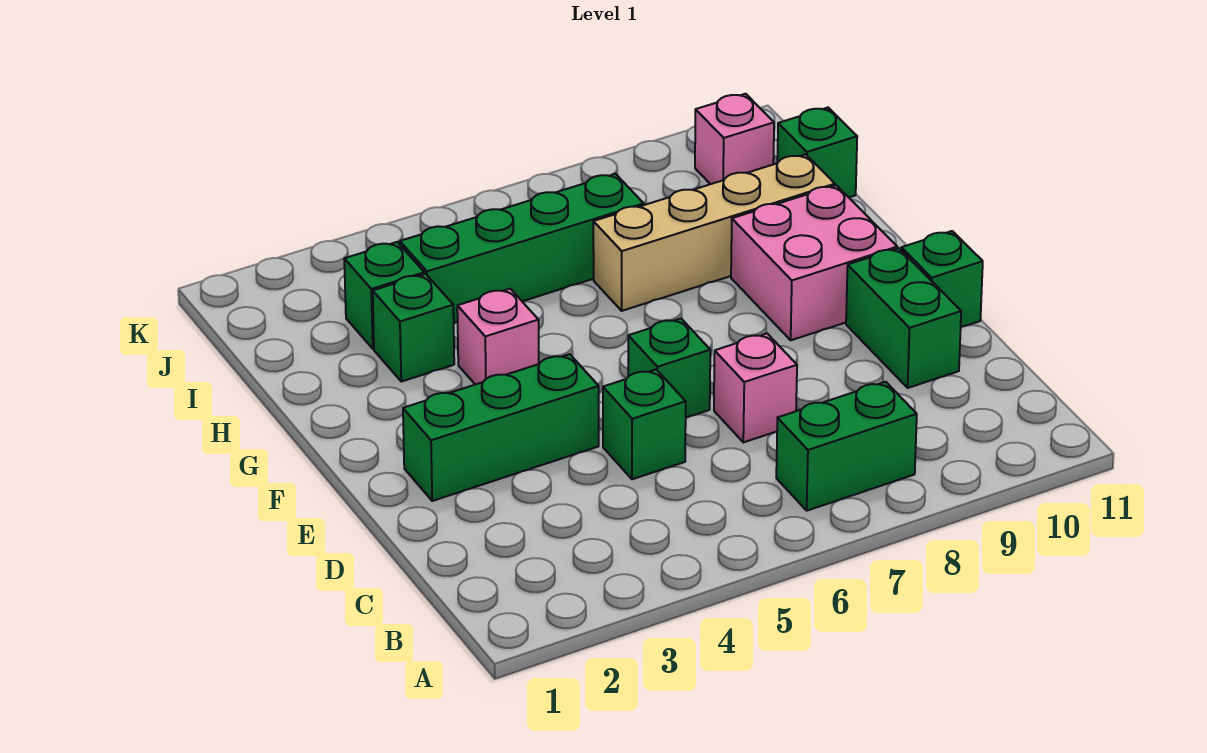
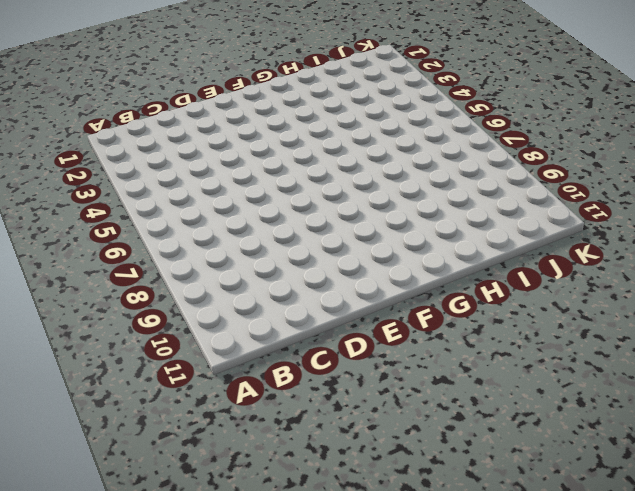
none -> green brick B7:B8 level 1
none -> green brick D5 level 1
none -> pink brick D7 level 1

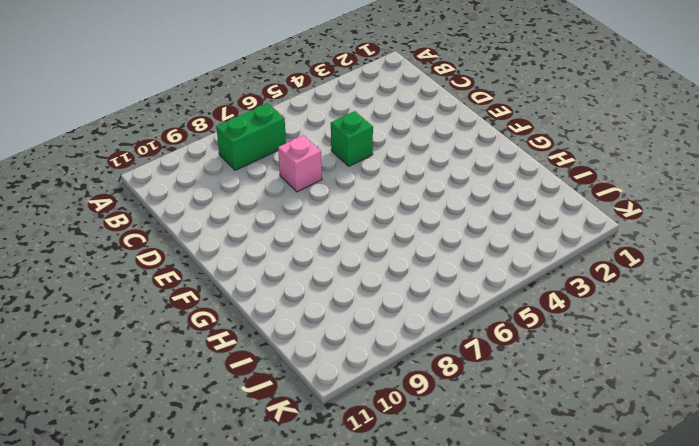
none -> green brick D10:E10 level 1
none -> green brick E2:E4 level 1
none -> green brick E6 level 1

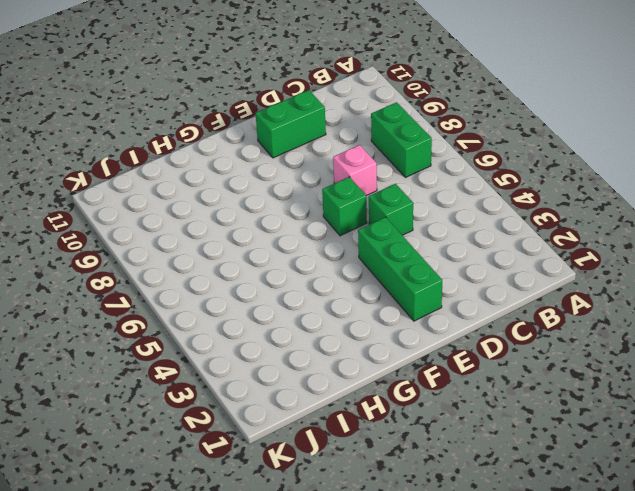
none -> green brick E11 level 1
none -> pink brick F9:G10 level 1
none -> pink brick G4 level 1

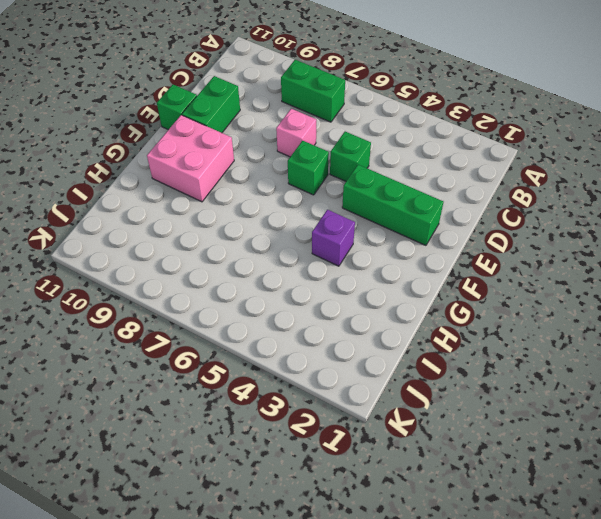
purple brick G4 level 1 -> pink brick G4 level 1
none -> green brick H3 level 1
none -> tan brick H7:H10 level 1
none -> green brick I3 level 1

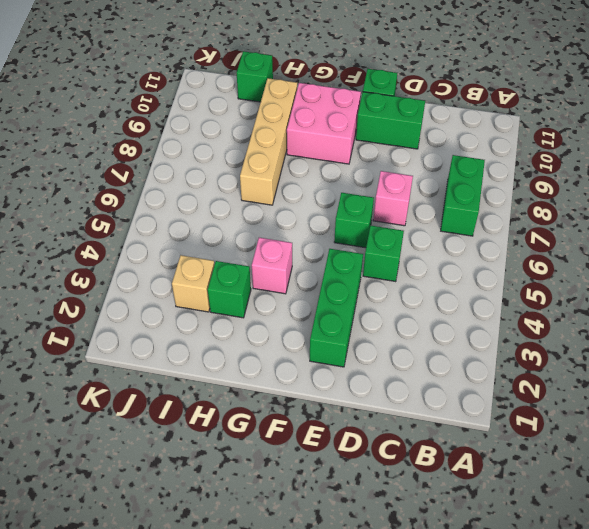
tan brick I3 level 1 -> green brick I3 level 1
none -> green brick I4:I7 level 1
none -> pink brick J10 level 1

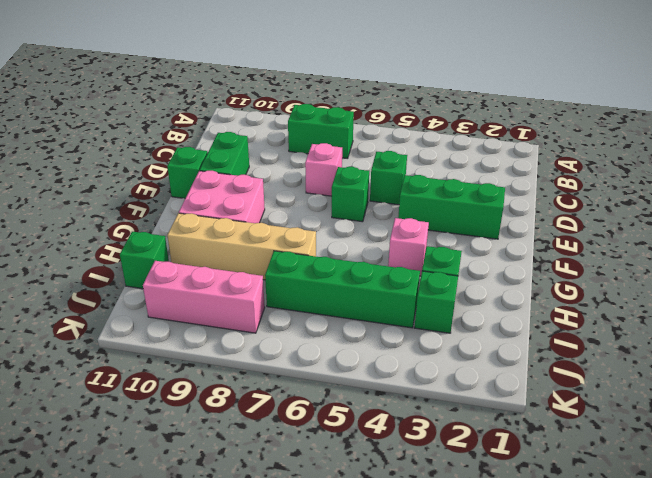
pink brick J8:J10 level 1 -> pink brick J10 level 1

